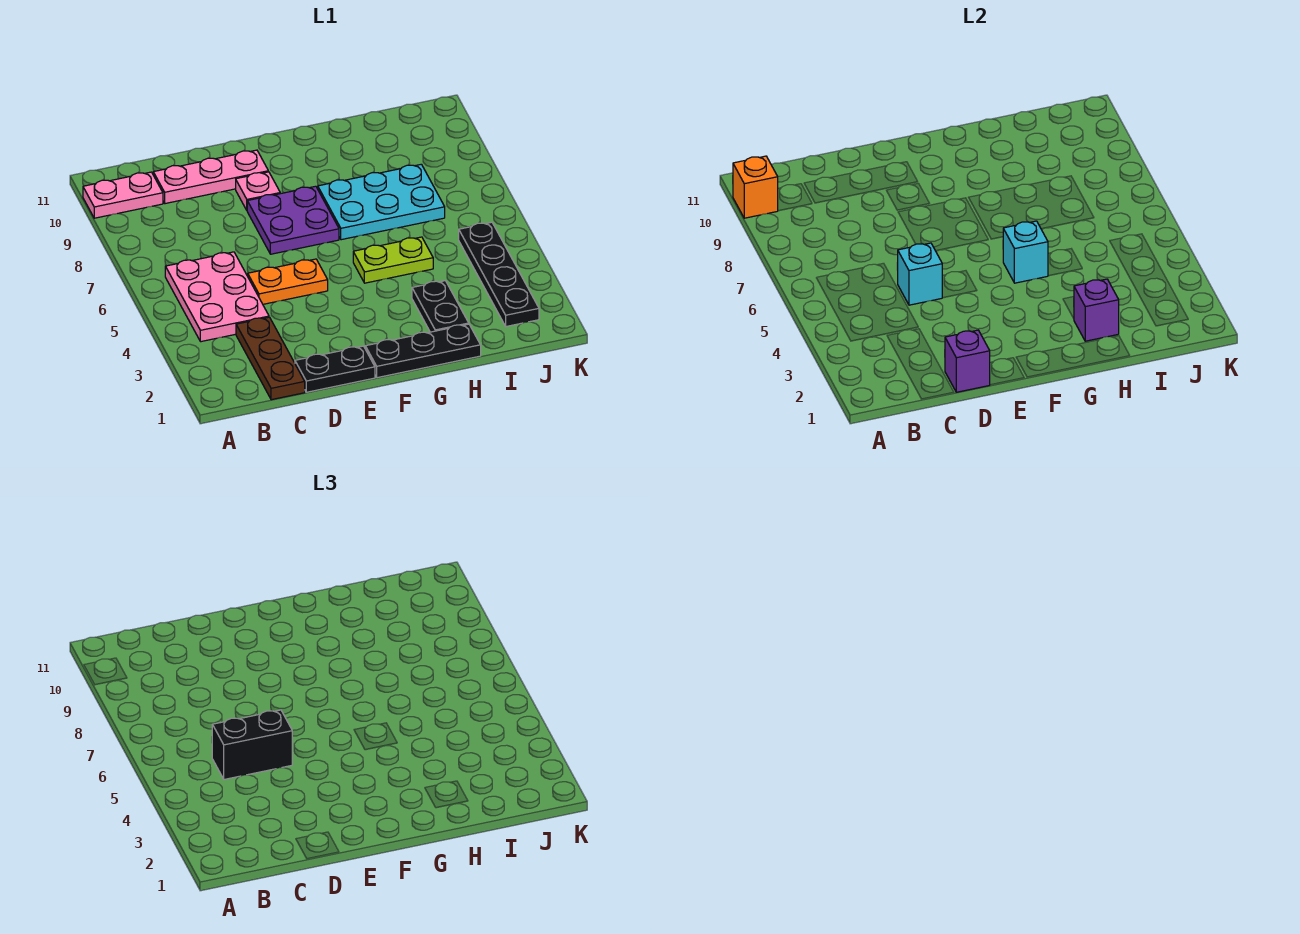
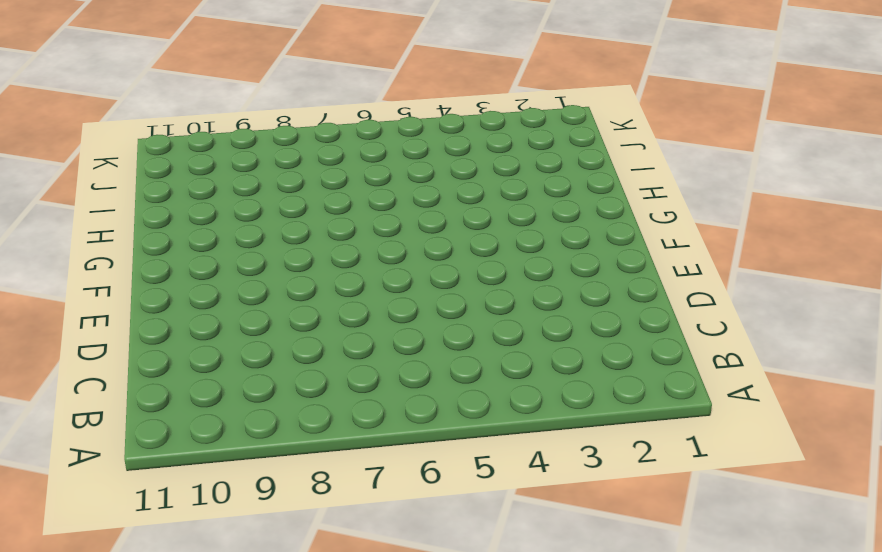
none -> pink plate A10:B10 level 1
none -> pink plate B4:C6 level 1
none -> brown plate C1:C3 level 1

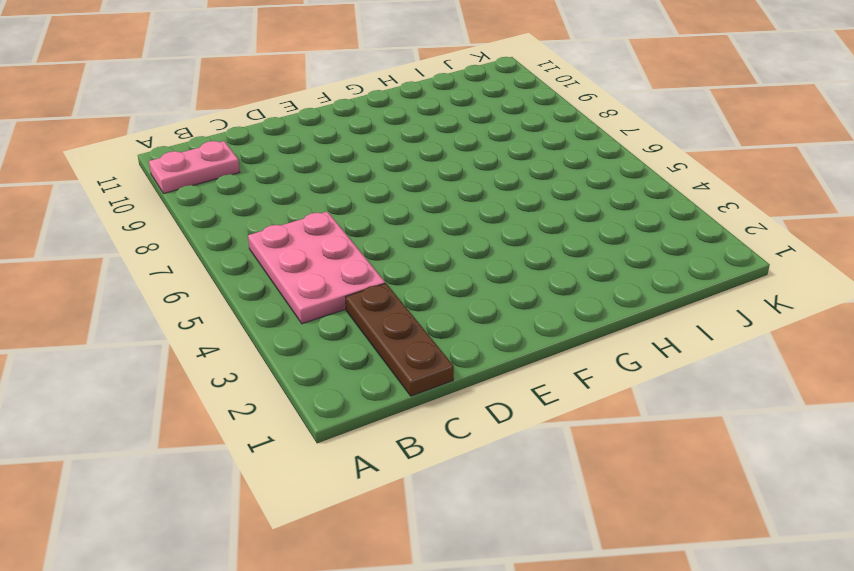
none -> pink plate C10:E10 level 1
none -> black plate D1:E1 level 1
none -> orange plate D5:E5 level 1

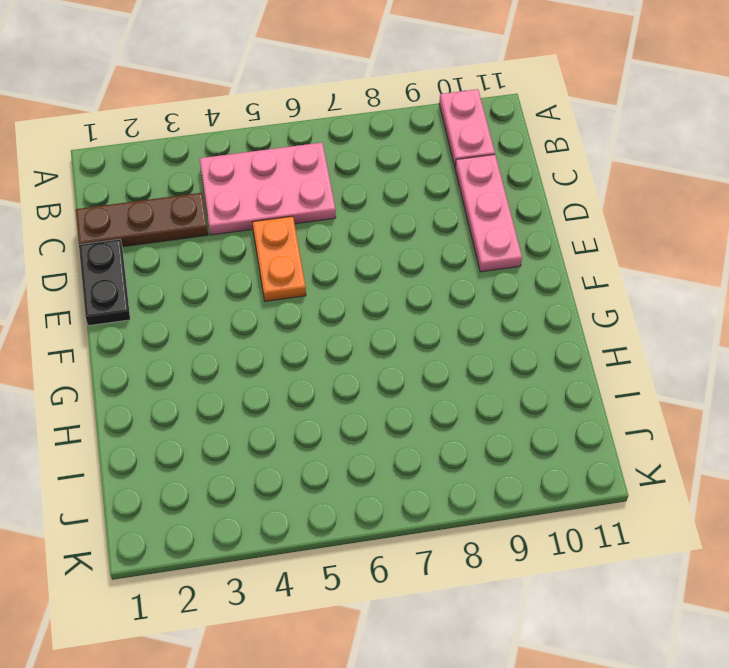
none -> purple plate E7:F8 level 1
none -> pink plate E9 level 1
none -> black plate F1:H1 level 1

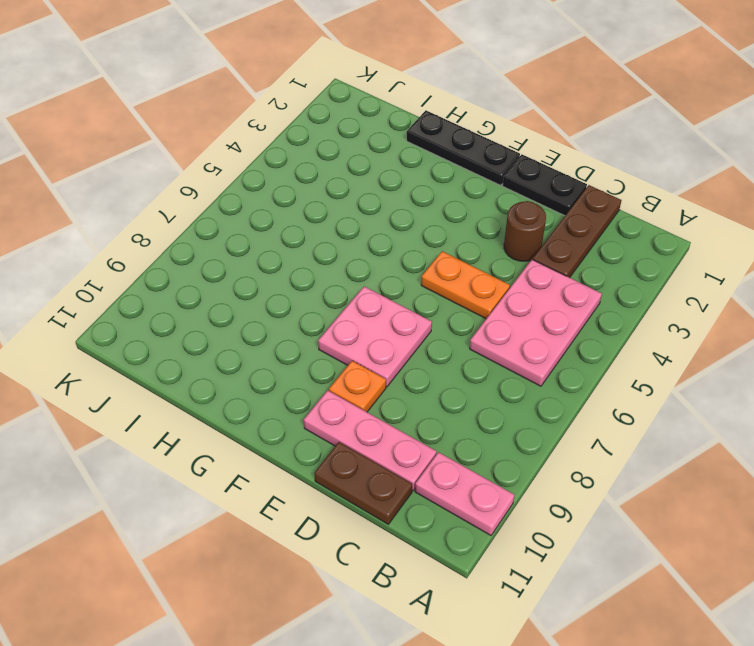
brown plate C11:D11 level 1 -> none
brown round brick D3 level 1 -> none
pink plate E7:F8 level 1 -> purple plate E7:F8 level 1
orange plate E9 level 1 -> pink plate E9 level 1
none -> lime plate G5:H5 level 1
none -> cyan plate G7:I8 level 1
none -> black plate H2:H3 level 1

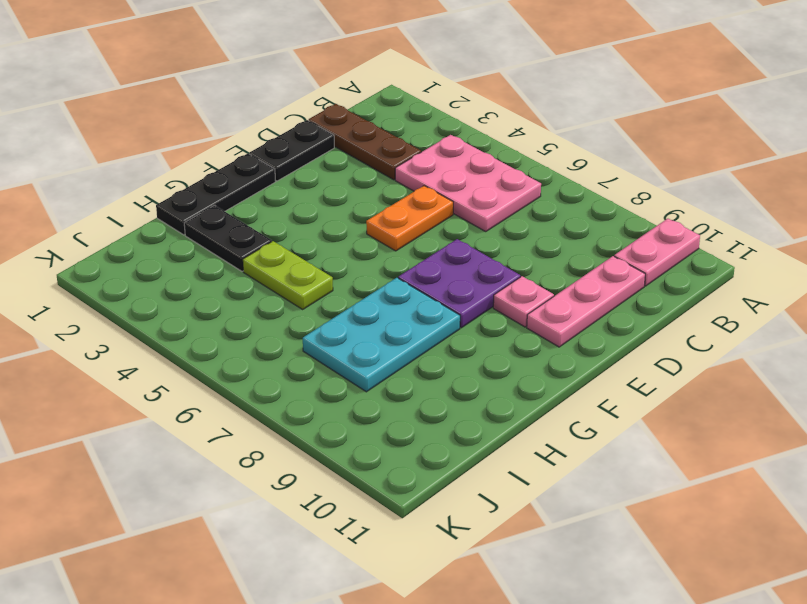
lime plate H4:H5 level 1 -> lime plate G5:H5 level 1
none -> black plate J2:J5 level 1
none -> orange brick A10 level 2
none -> purple brick D1 level 2

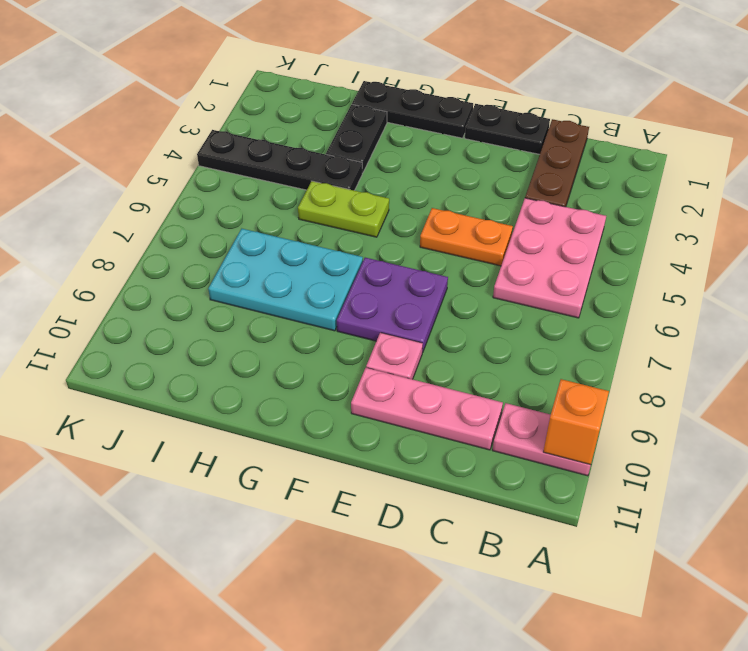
black plate H4:K4 level 1 -> black plate J2:J5 level 1
none -> purple brick D1 level 2
none -> cyan brick D5 level 2
none -> cyan brick G5 level 2

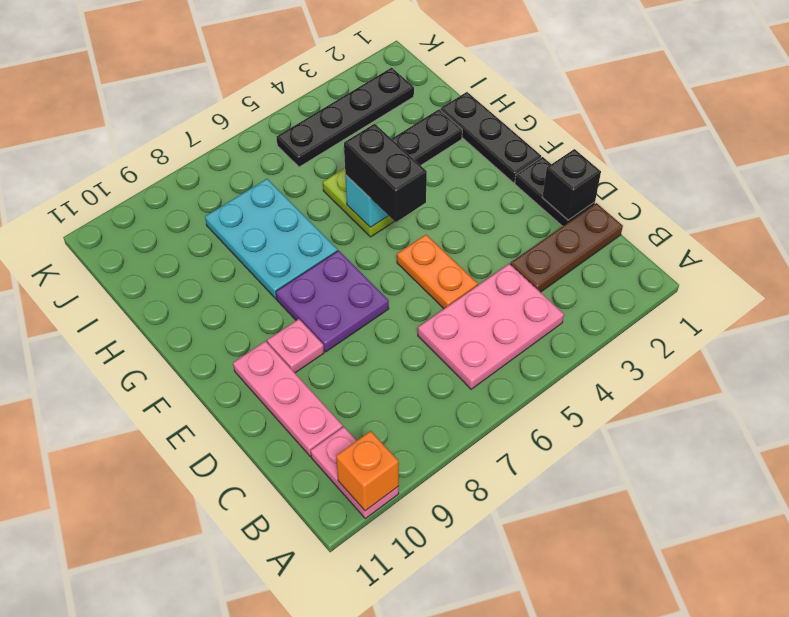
black brick D1 level 2 -> purple brick D1 level 2
black brick F5:G5 level 3 -> black brick C5:D5 level 3
none -> cyan brick D5 level 2
none -> purple brick H2 level 2

